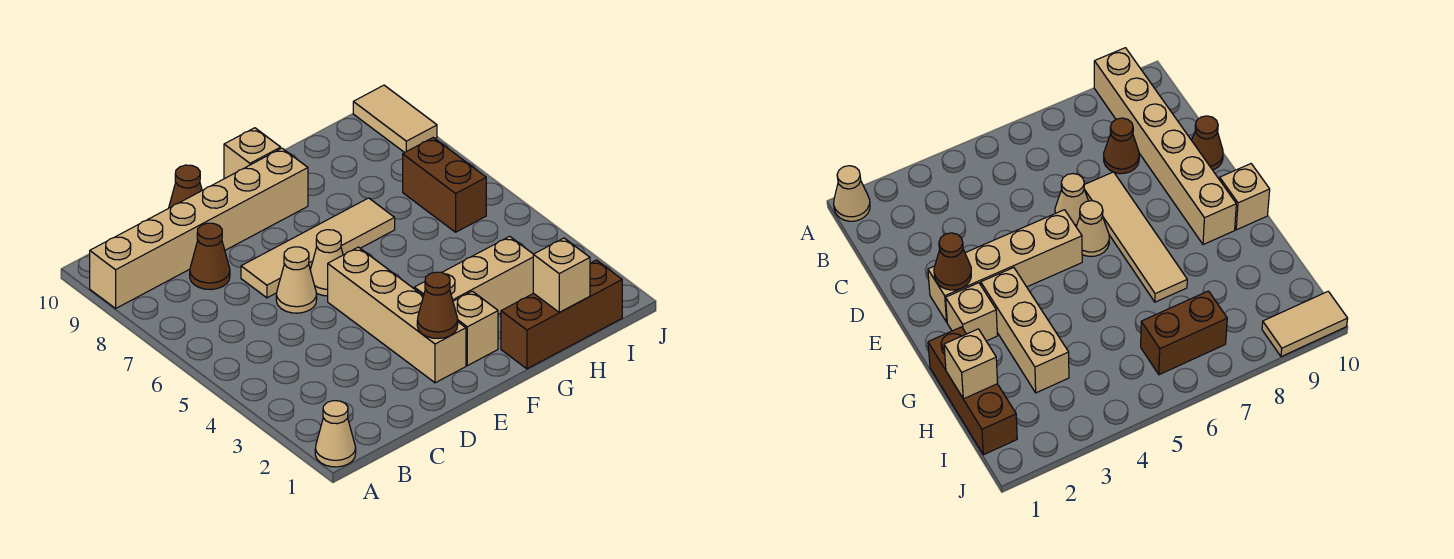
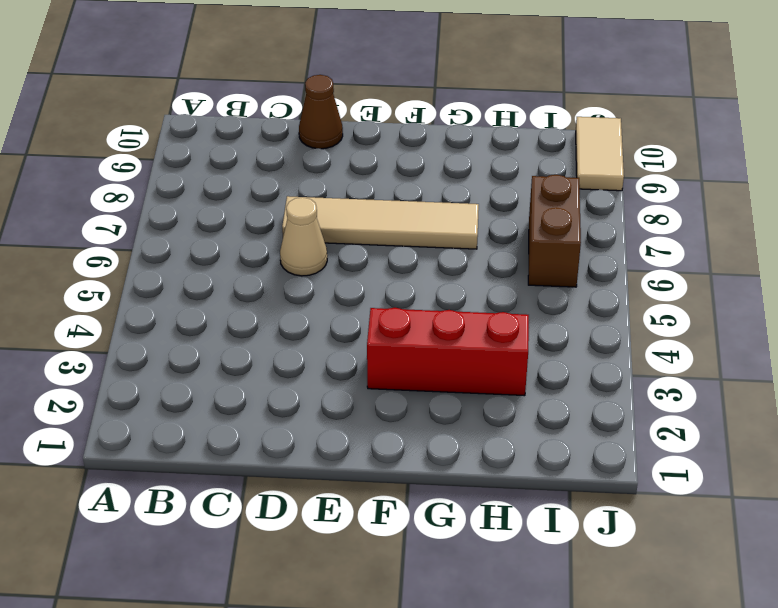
red brick F3:H3 level 1 -> tan brick F3:H3 level 1
none -> tan cone A1 level 1
none -> tan brick A9:F9 level 1
none -> brown cone C8 level 1

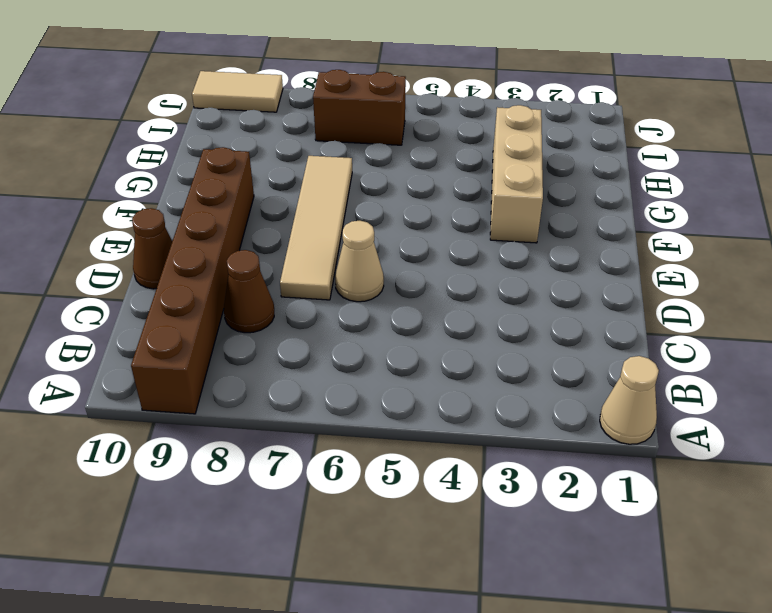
brown brick A9:F9 level 1 -> tan brick A9:F9 level 1
none -> tan brick E2:E5 level 1
none -> tan cone E6 level 1
none -> tan brick F2 level 1

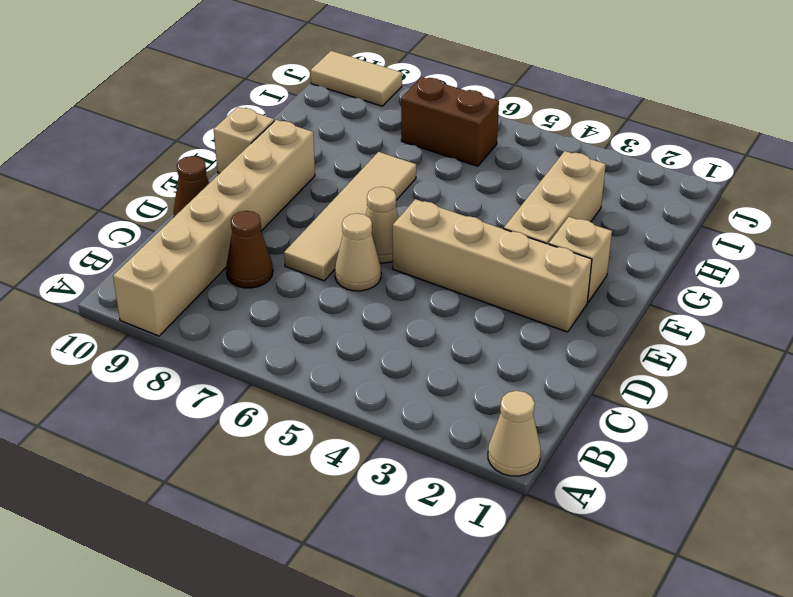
none -> brown brick G1:I1 level 1
none -> brown cone E2 level 2
none -> tan brick H1 level 2

